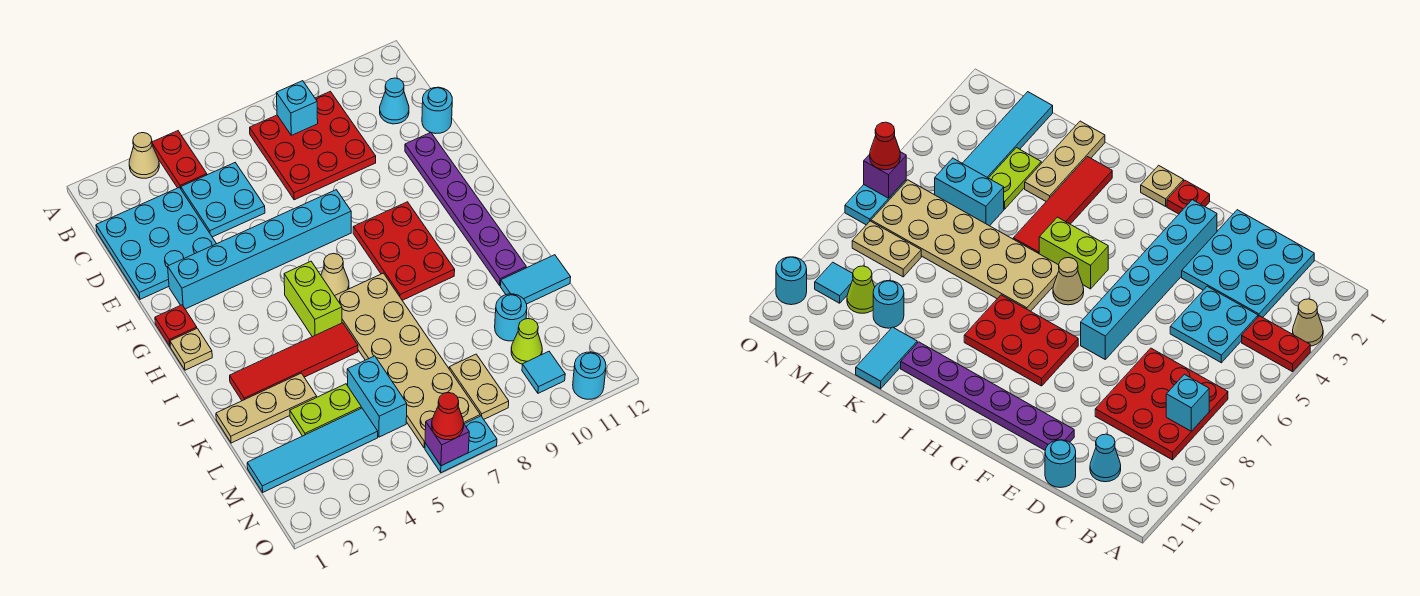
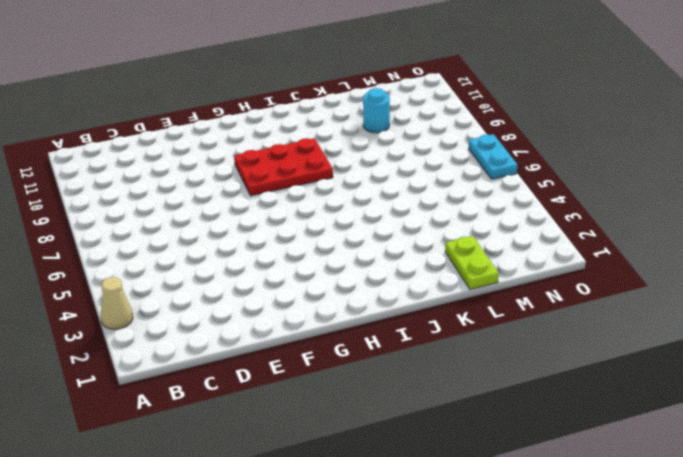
lime plate L1:L2 level 1 -> lime plate L3:L4 level 1
none -> red plate A4:B4 level 1
none -> red plate B7:D9 level 1
none -> cyan plate C1:E3 level 1
none -> cyan plate C4:D5 level 1

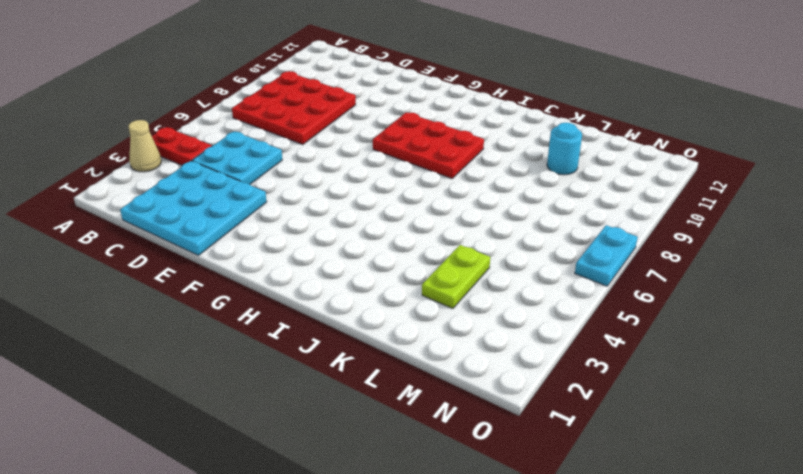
none -> cyan cone C11 level 1
none -> cyan round brick D12 level 1
none -> purple plate E11:J11 level 1
none -> cyan brick F2:F7 level 1

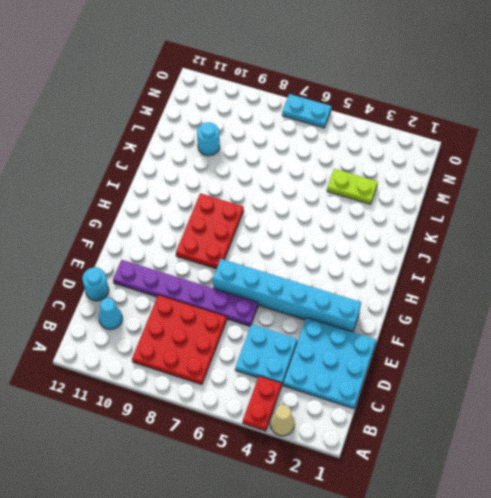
purple plate E6:E11 level 1 -> purple plate E11:J11 level 1
none -> red plate G1 level 1
none -> tan plate H1 level 1
none -> lime brick H5:I5 level 1
none -> tan cone H6 level 1

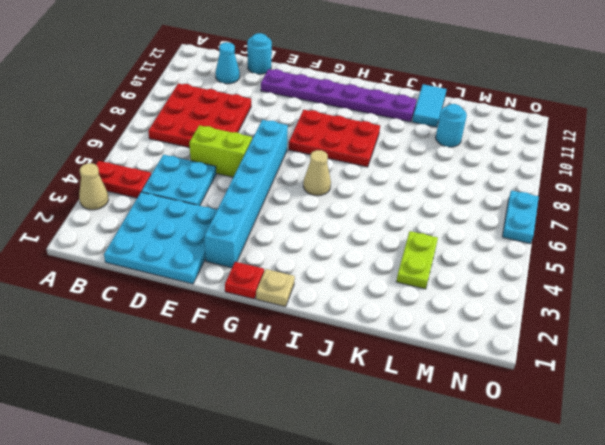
lime brick D6:E6 level 1 -> lime brick H5:I5 level 1
none -> tan plate I6:N7 level 1
none -> red tile J2:J5 level 1
none -> tan plate K1:K3 level 1
none -> cyan brick L5:M5 level 1

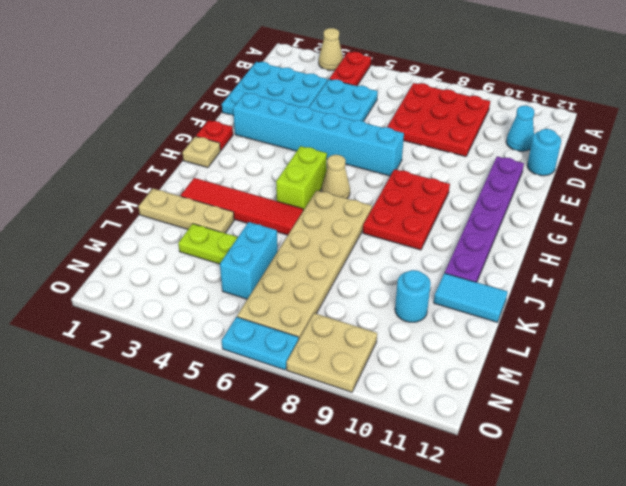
tan plate N8:O9 level 1 -> tan plate M8:N8 level 1
none -> cyan tile M1:M4 level 1
none -> lime cone M10 level 1
none -> cyan tile N10 level 1
none -> cyan round brick O11 level 1

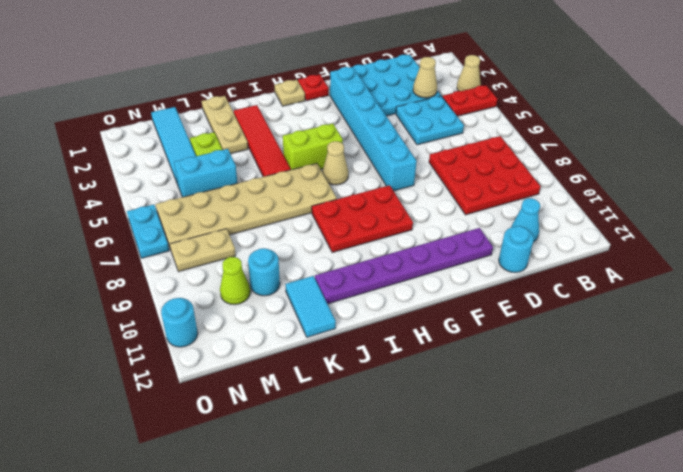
tan cone C3 level 2 -> none
none -> cyan tile N10 level 1
none -> cyan brick B8 level 2
none -> purple brick O6 level 2
none -> red cone O6 level 3

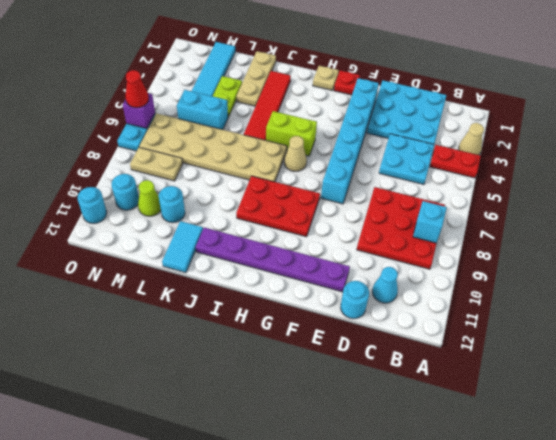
cyan round brick N10 level 1 -> cyan tile N10 level 1

